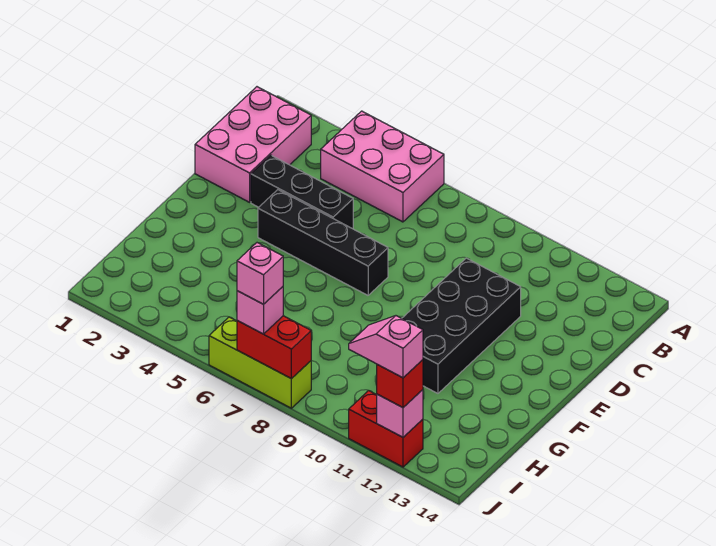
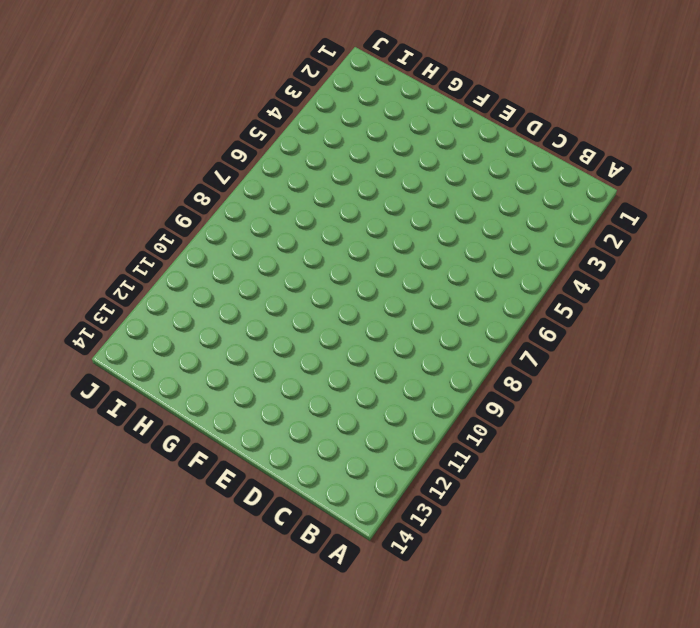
none -> pink brick A4:B6 level 1
none -> pink brick B1:D2 level 1
none -> black brick D3:D5 level 1

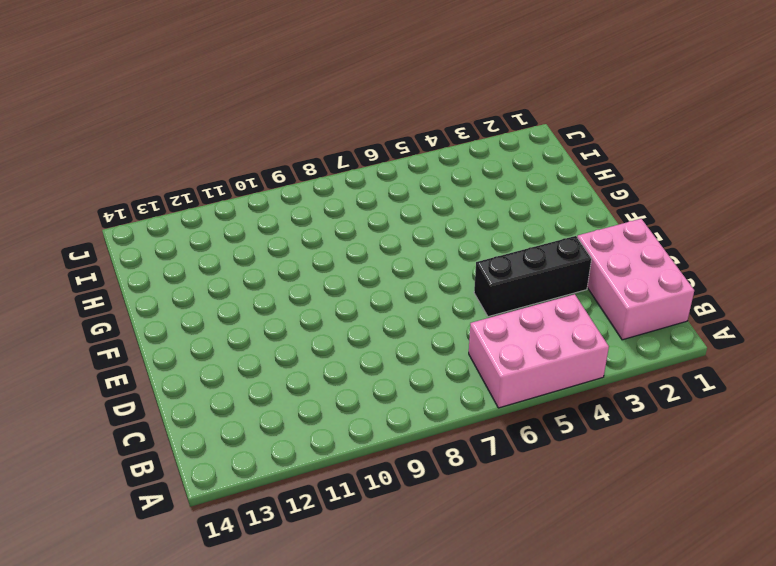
none -> black brick D10:G11 level 1
none -> black brick E4:E7 level 1
none -> lime brick J6:J8 level 1

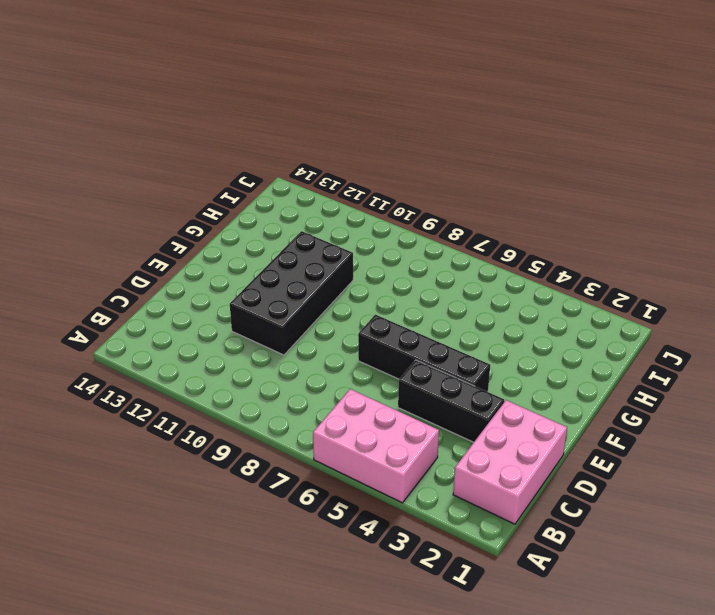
none -> lime brick J6:J8 level 1
none -> red brick J11:J12 level 1
none -> red brick J7:J8 level 2

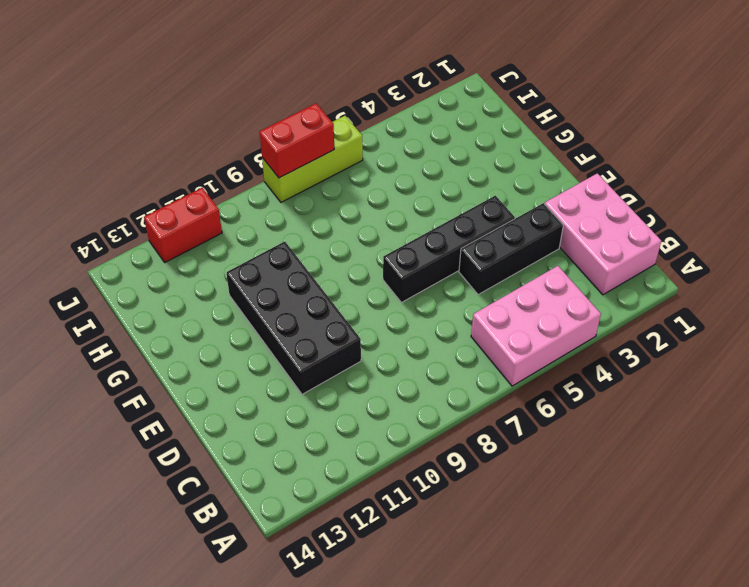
none -> pink brick J12 level 2
none -> pink brick J7 level 3
none -> red brick J12 level 3

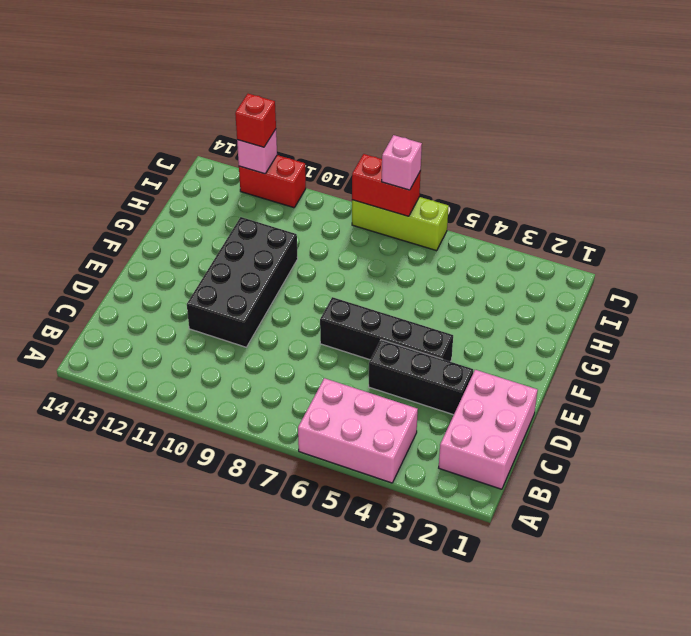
none -> pink brick J7 level 4
none -> pink slope J11:J12 level 4 top 12

